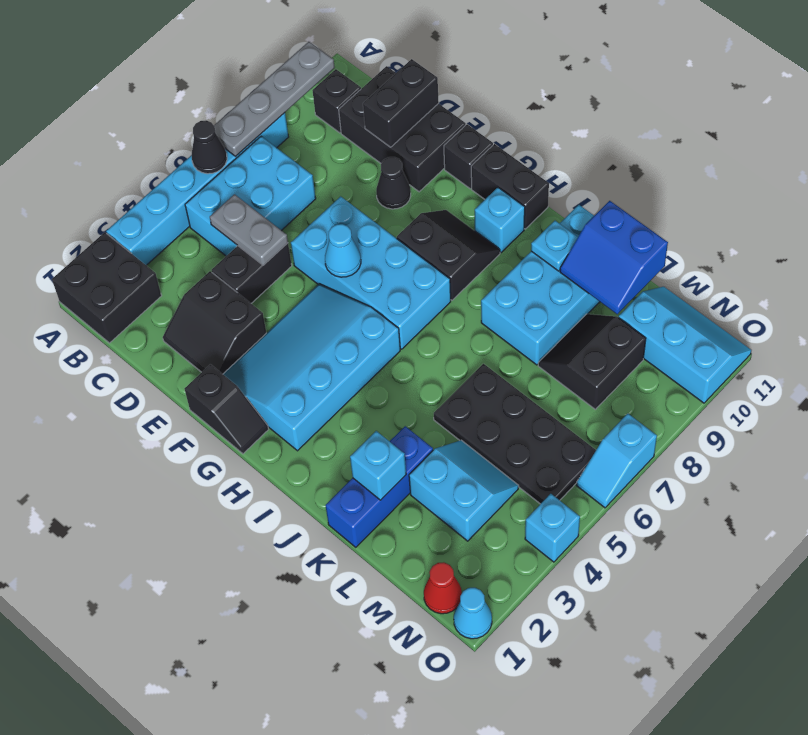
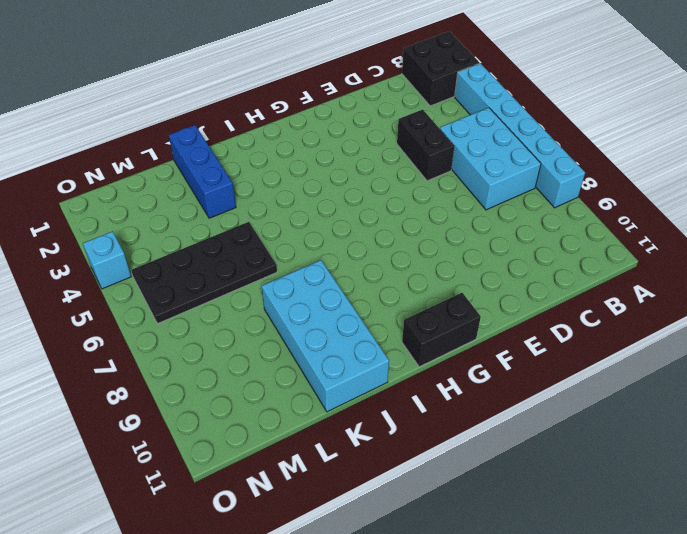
none -> black brick B10 level 1
none -> black brick C10:E11 level 1
none -> black slope D2:E3 level 1 top 3
none -> cyan brick E6:H7 level 1

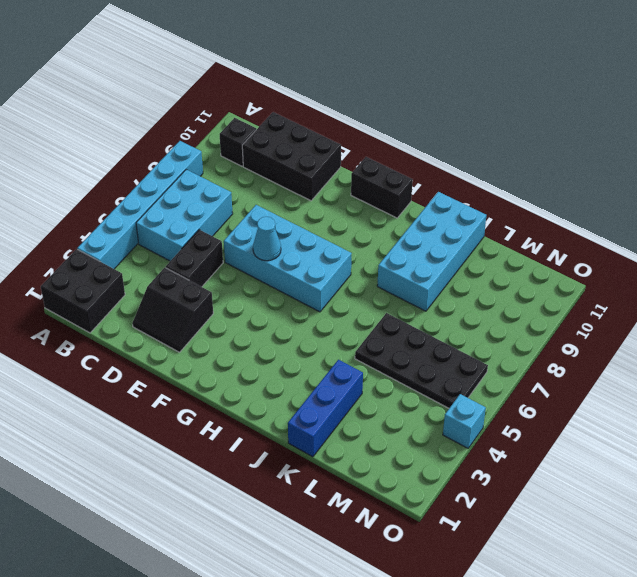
none -> black cone E9 level 1
none -> black slope F1:G1 level 1 top F
none -> cyan slope F2:H5 level 1 top H
none -> black brick F11 level 1

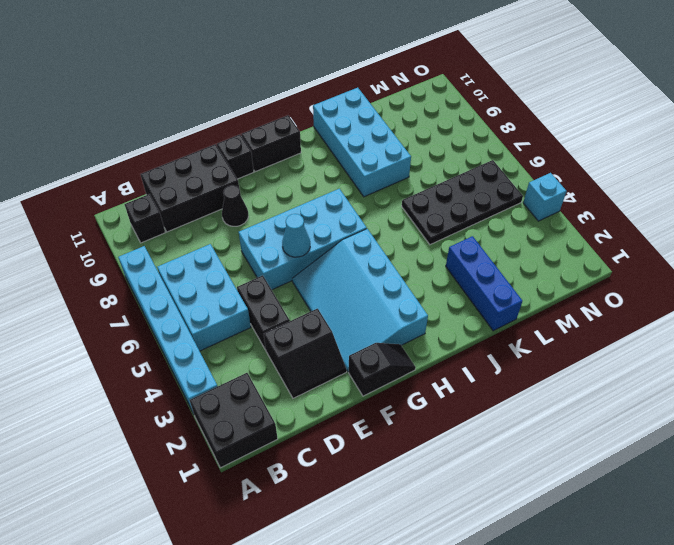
none -> black slope G8:H9 level 1 top 8
none -> cyan brick H10 level 1
none -> cyan slope L3:M4 level 1 top 3
none -> black slope L8:M9 level 1 top M

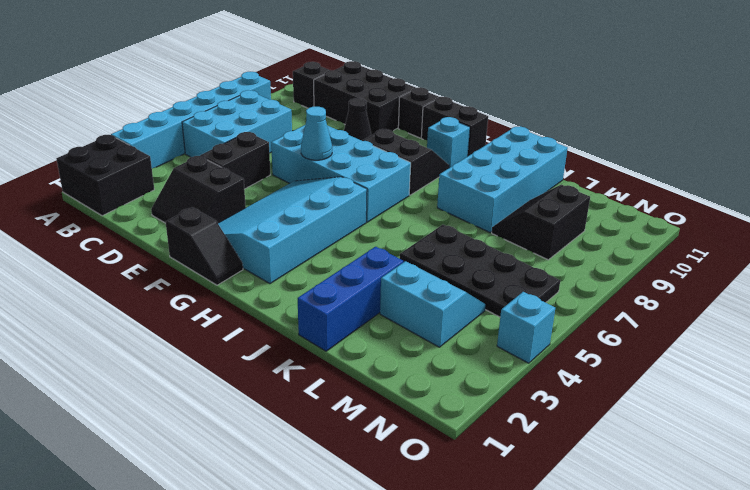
none -> cyan slope M10:O11 level 1 top 10
none -> red cone N1 level 1
none -> cyan cone O1 level 1
none -> cyan slope O6:O7 level 1 top 7

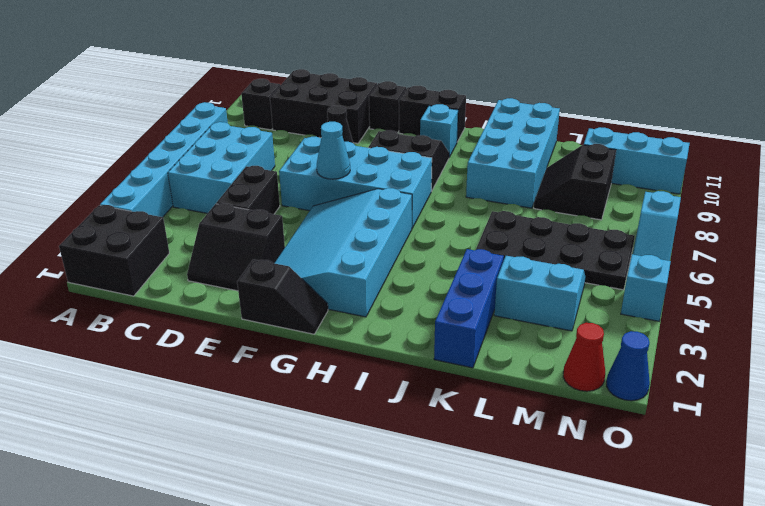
blue cone O1 level 1 -> cyan cone O1 level 1
none -> black cone A6 level 2
none -> grey plate A7:A10 level 2
none -> grey plate C5:D5 level 2
none -> black brick D10:D11 level 2

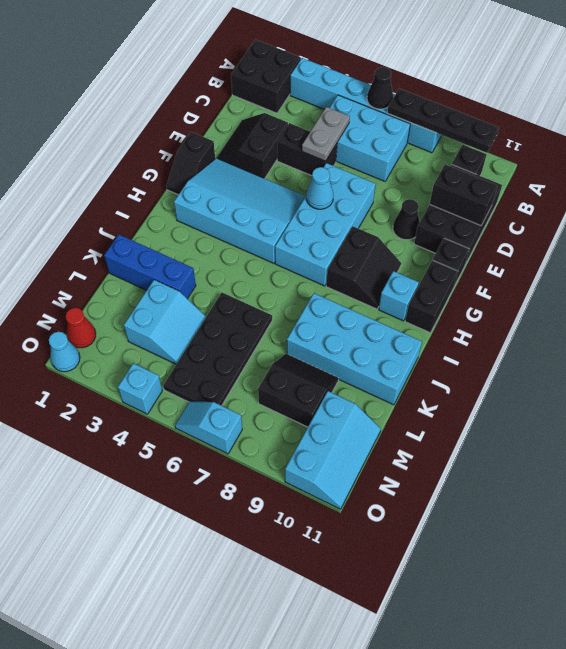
black plate A7:A10 level 2 -> grey plate A7:A10 level 2
none -> cyan plate J10 level 2
none -> cyan brick K2 level 2
none -> blue slope K10:L11 level 2 top 11

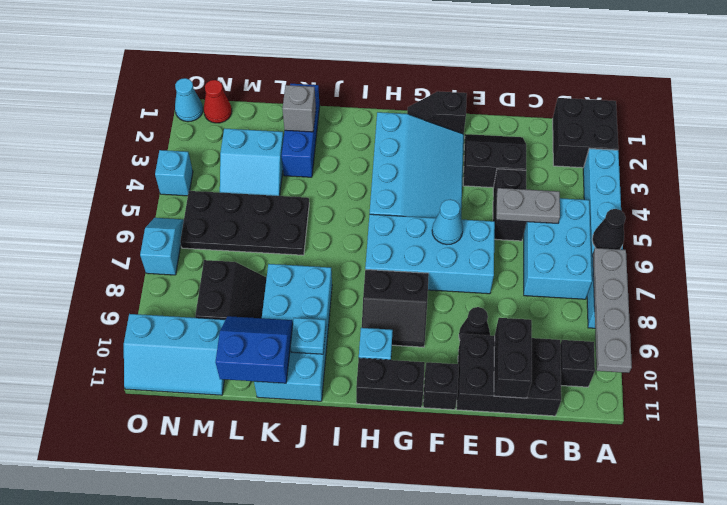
grey brick K2 level 2 -> cyan brick K2 level 2

